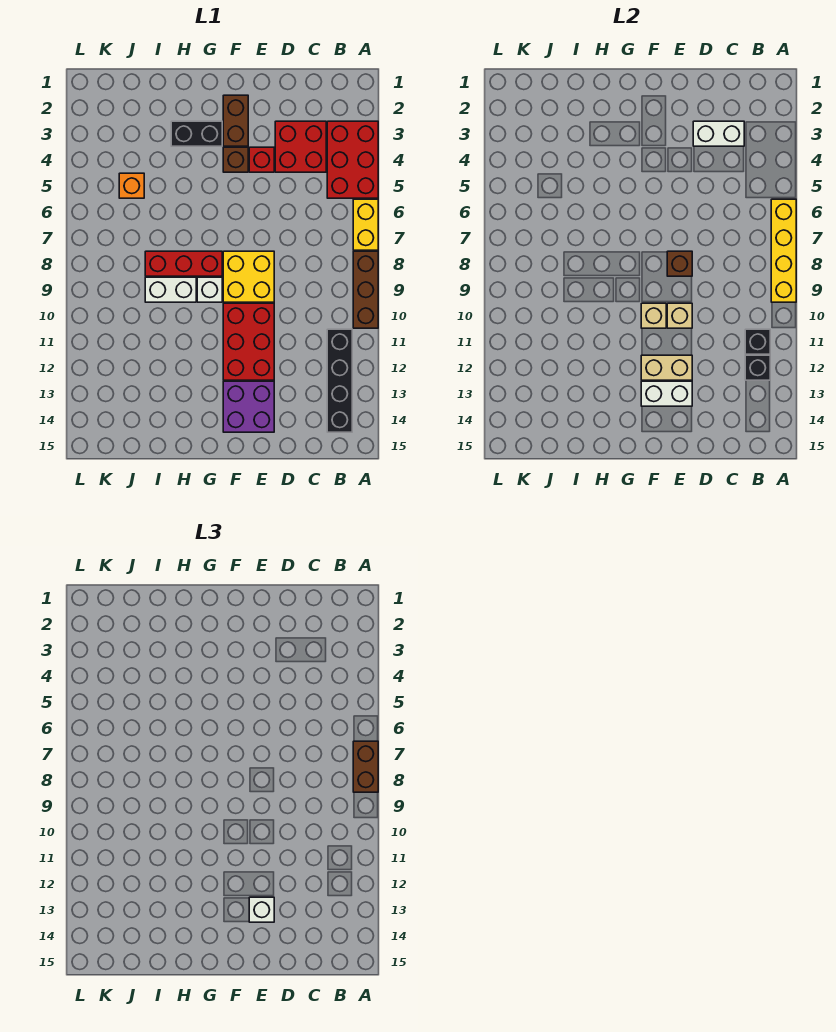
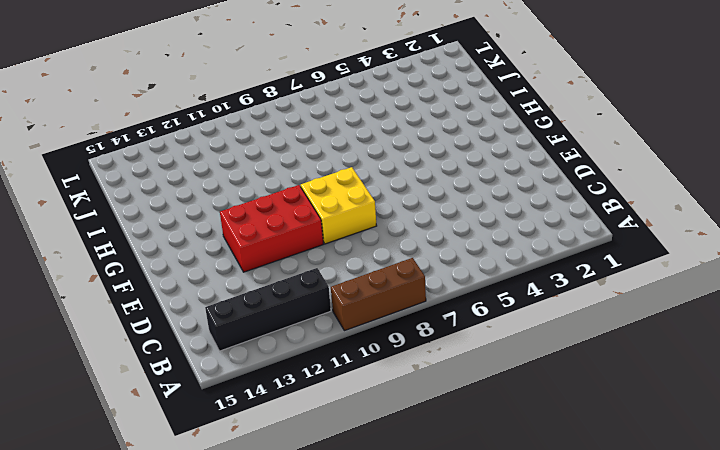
none -> red brick A3:B5 level 1
none -> yellow brick A6:A7 level 1
none -> red brick C3:D4 level 1

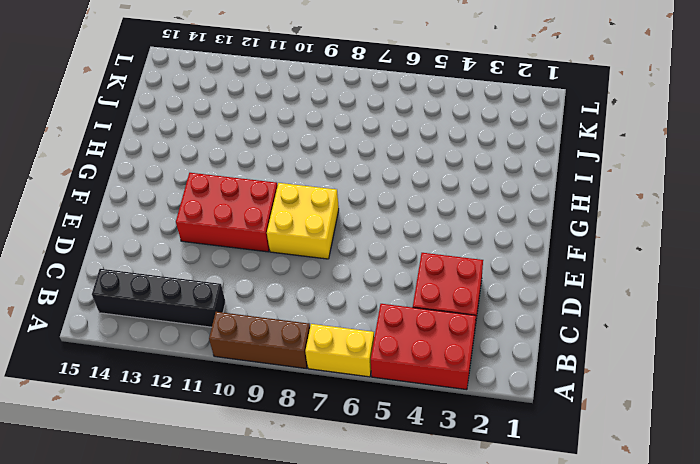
none -> red brick E4 level 1
none -> purple brick E13:F14 level 1
none -> brown brick F2:F3 level 1

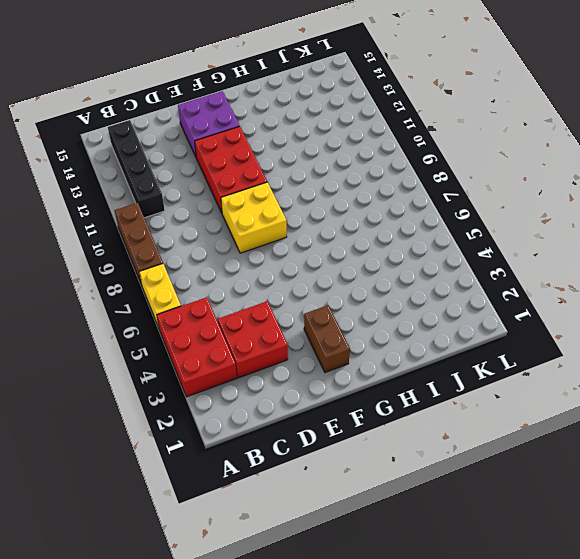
none -> red brick E4 level 1
none -> brown brick F4 level 1
none -> black brick G3:H3 level 1

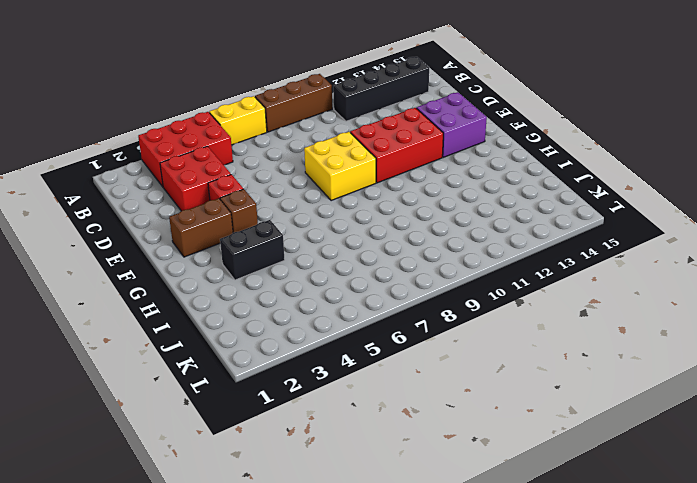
black brick H3:H4 level 1 -> black brick G3:H3 level 1
none -> red brick G8:I8 level 1
none -> white brick G9 level 1
none -> white brick H9:I9 level 1

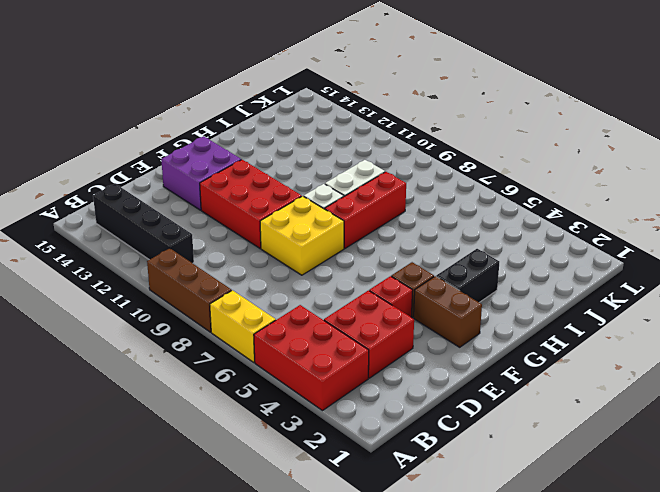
none -> orange brick J5 level 1
none -> yellow brick A6:A9 level 2
none -> black brick B11 level 2

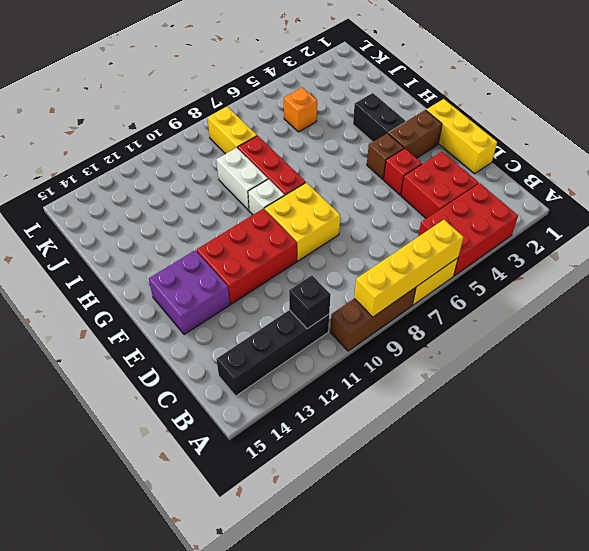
yellow brick D1:F1 level 1 -> none
yellow brick J8:K8 level 1 -> none
none -> black brick B12 level 2
none -> white brick C3:D3 level 2
none -> brown brick E8 level 2

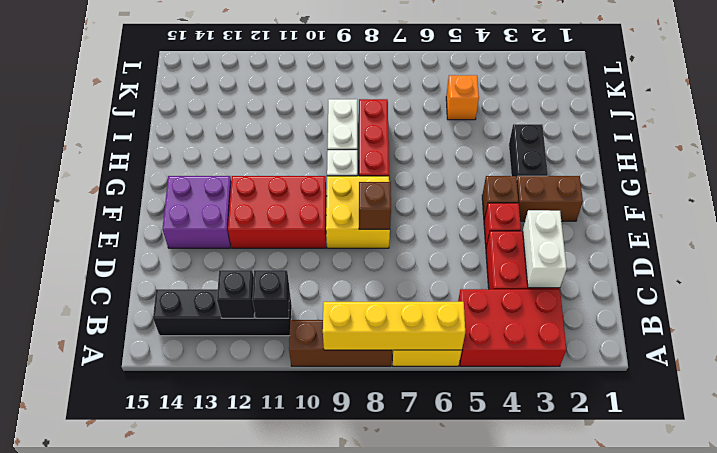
none -> tan brick E10 level 2
none -> tan brick E12:F12 level 2
none -> white brick E13:F13 level 2

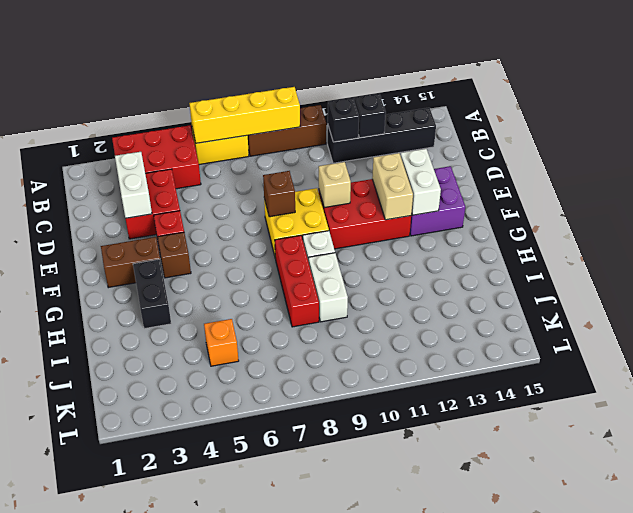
none -> tan brick F10 level 2
none -> brown brick A7:A8 level 3
none -> white brick E13 level 3

